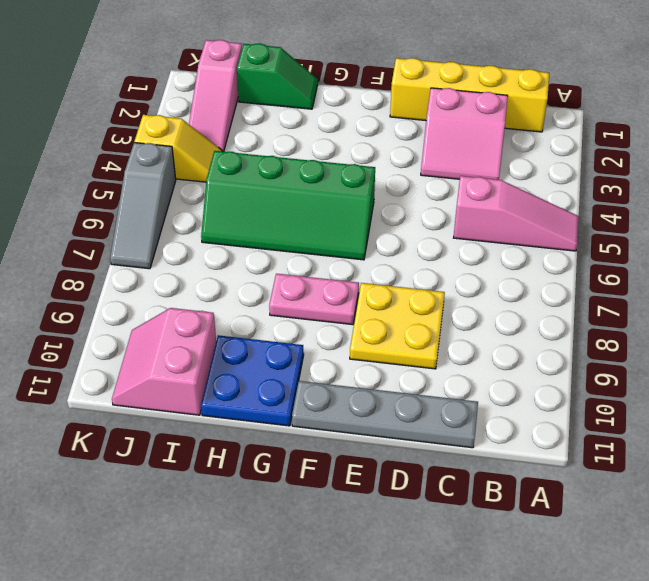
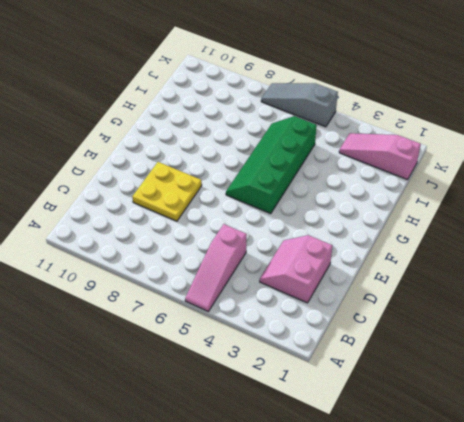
none -> yellow brick B1:E1 level 1
none -> grey plate C11:F11 level 1
none -> pink plate F8:G8 level 1

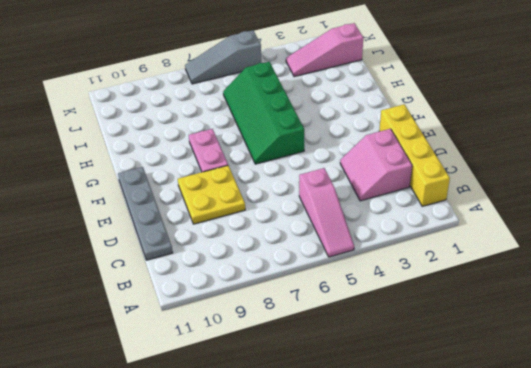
none -> blue plate G10:H11 level 1
none -> green slope H1:I1 level 1 top I
none -> pink slope I10:J11 level 1 top I

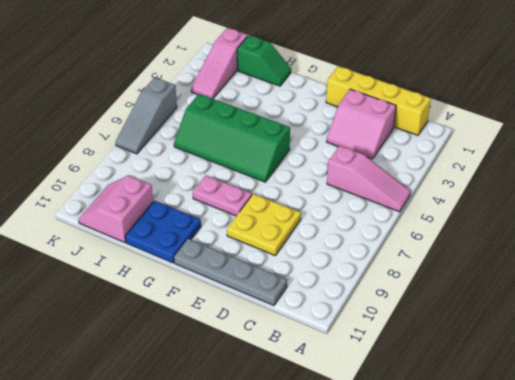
none -> yellow slope J4:K4 level 1 top K

